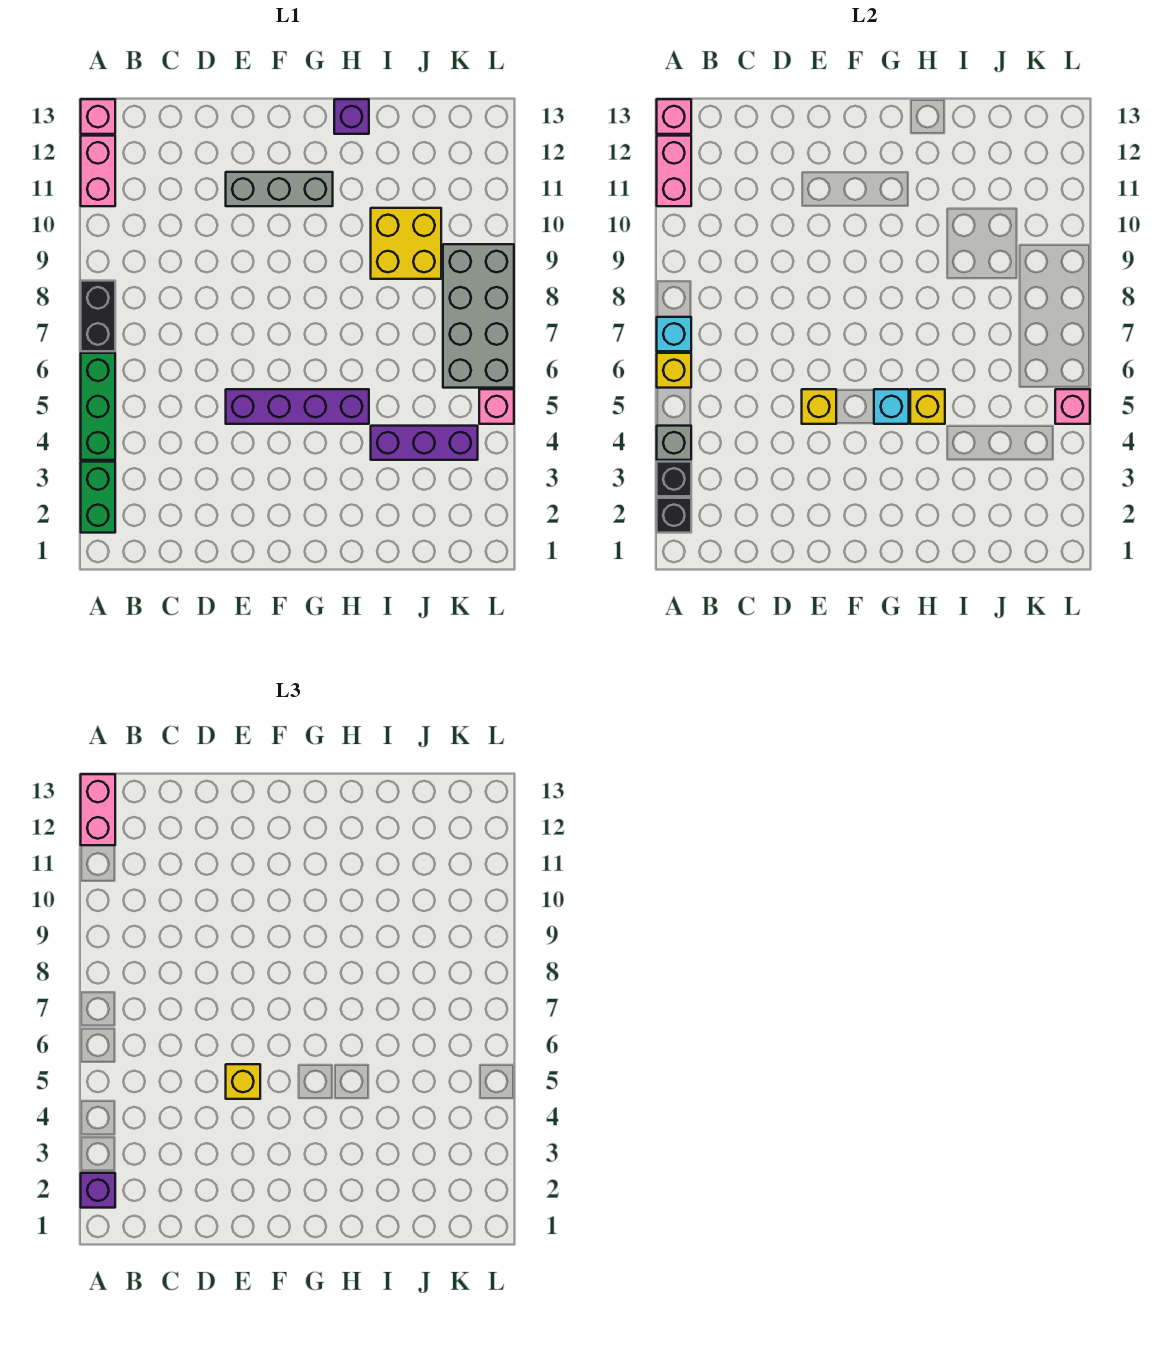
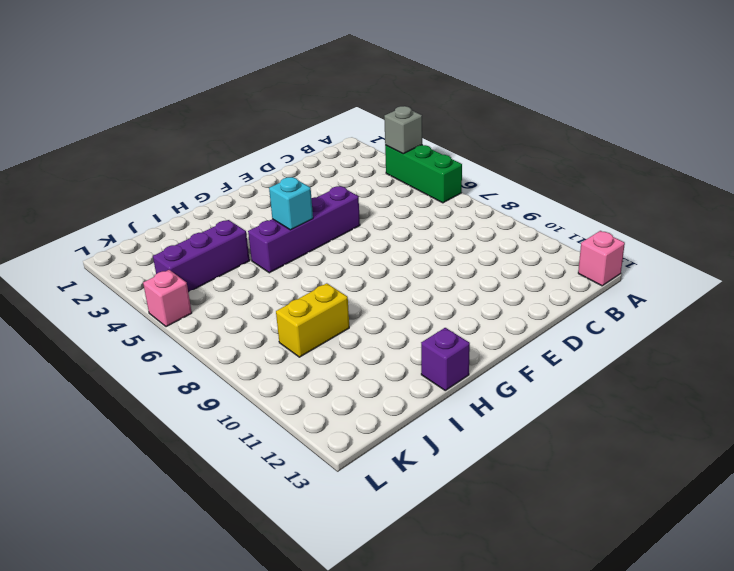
yellow brick I9:J9 level 1 -> yellow brick I9:J10 level 1
none -> green brick A2:A3 level 1
none -> black brick A7:A8 level 1
none -> pink brick A11:A12 level 1

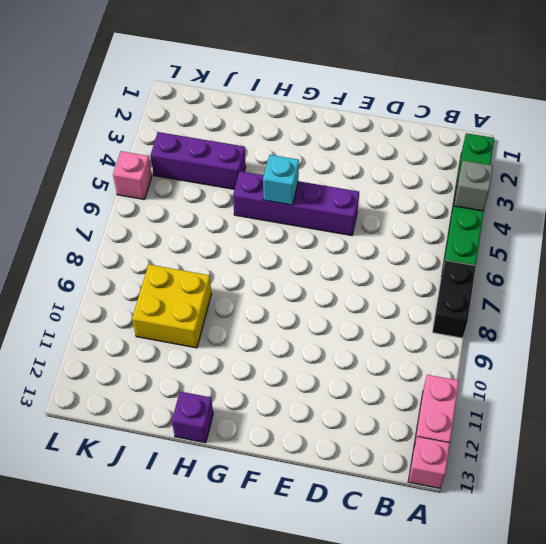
none -> grey brick E11:G11 level 1
none -> grey brick K6:L9 level 1
none -> black brick A2 level 2

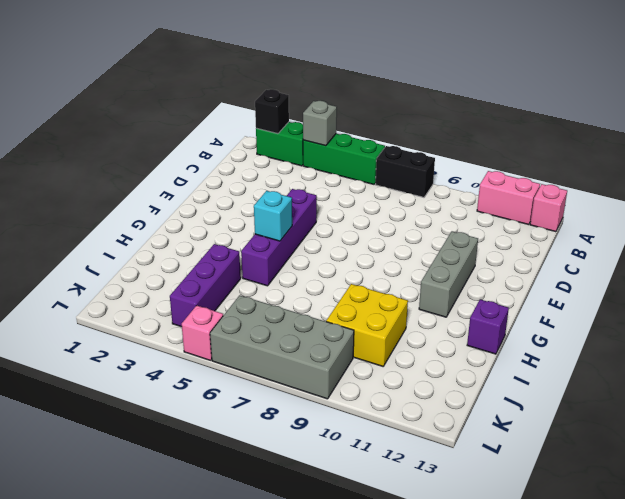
none -> black brick A3 level 2
none -> yellow brick A6 level 2
none -> cyan brick A7 level 2

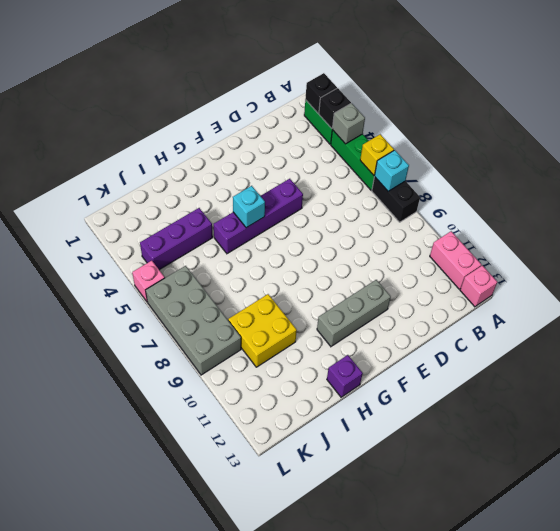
none -> pink brick A11:A12 level 2
none -> pink brick A13 level 2
none -> yellow brick E5 level 2

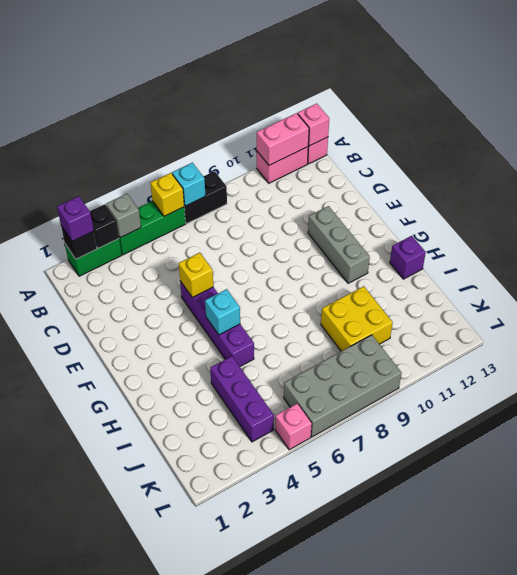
none -> yellow brick H5 level 2
none -> pink brick L5 level 2
none -> pink brick A12:A13 level 3

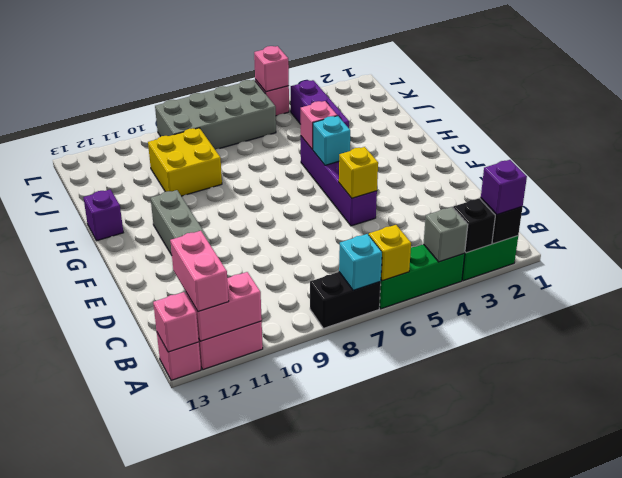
pink brick A12:B12 level 3 -> pink brick A12:A13 level 3
pink brick H5 level 2 -> yellow brick H5 level 2
none -> yellow brick E5 level 3

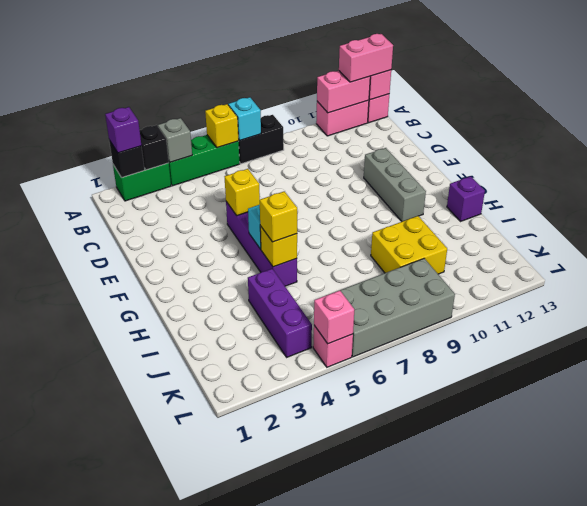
yellow brick H5 level 3 -> yellow brick E5 level 3

